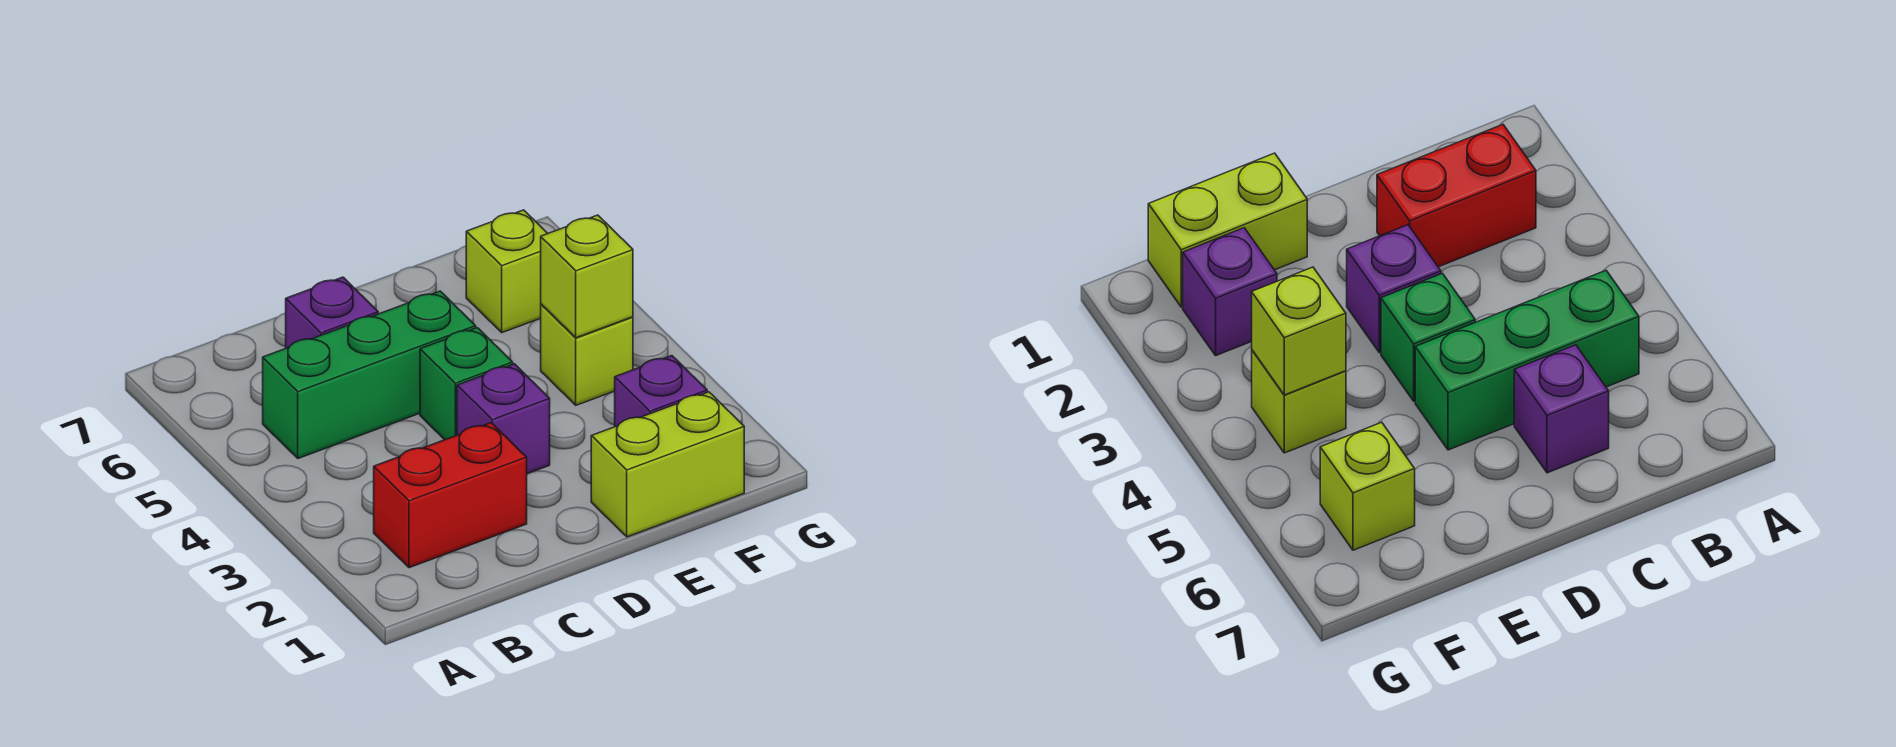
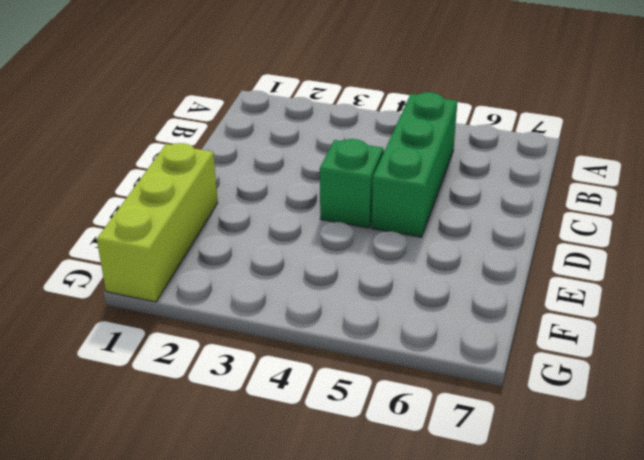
lime brick E1:G1 level 1 -> lime brick E1:F1 level 1
none -> red brick B2:C2 level 1
none -> purple brick C6 level 1

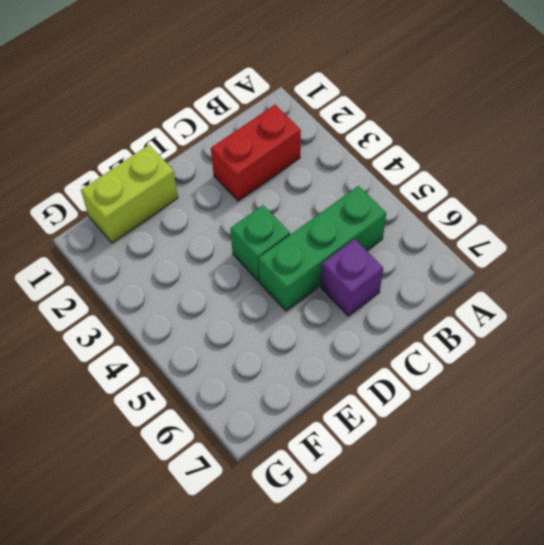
none -> purple brick D3 level 1
none -> purple brick F2 level 1

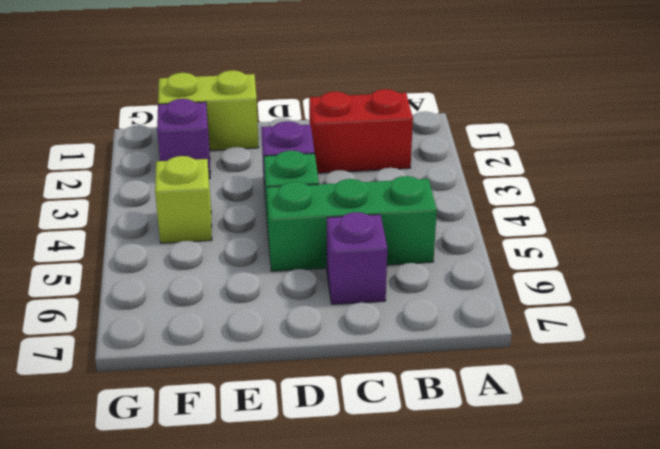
none -> lime brick F6 level 1
none -> lime brick F4 level 2

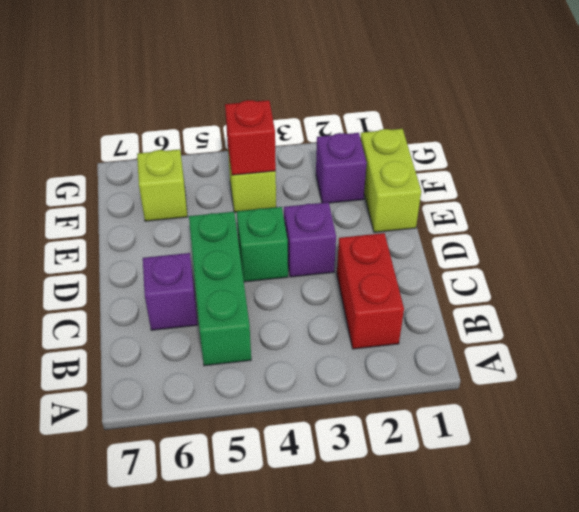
red brick F4 level 2 -> lime brick F4 level 2

